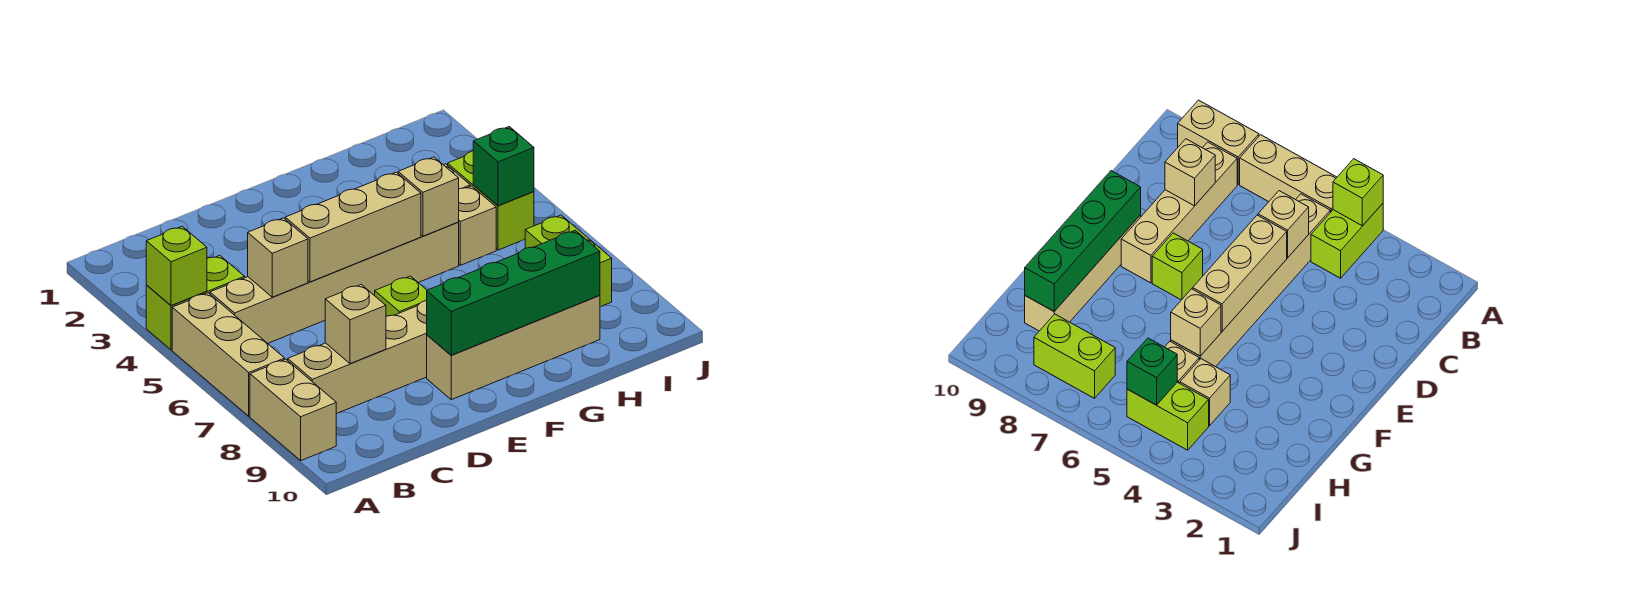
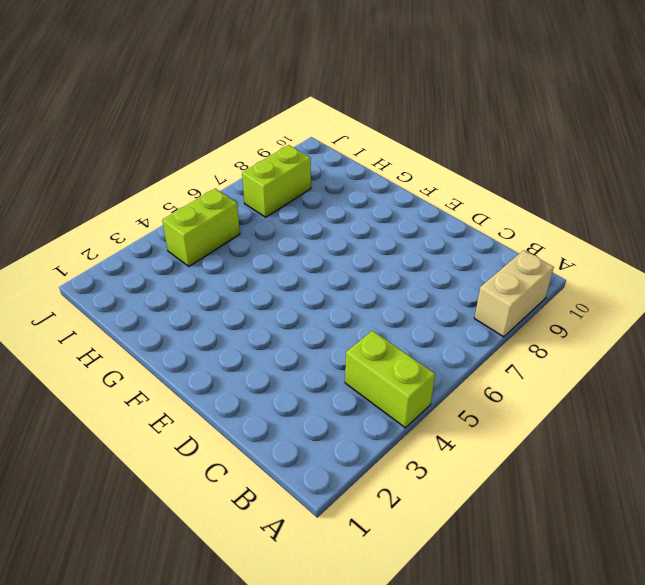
none -> tan brick A5:A7 level 1
none -> tan brick B5:G5 level 1
none -> tan brick B8:E8 level 1

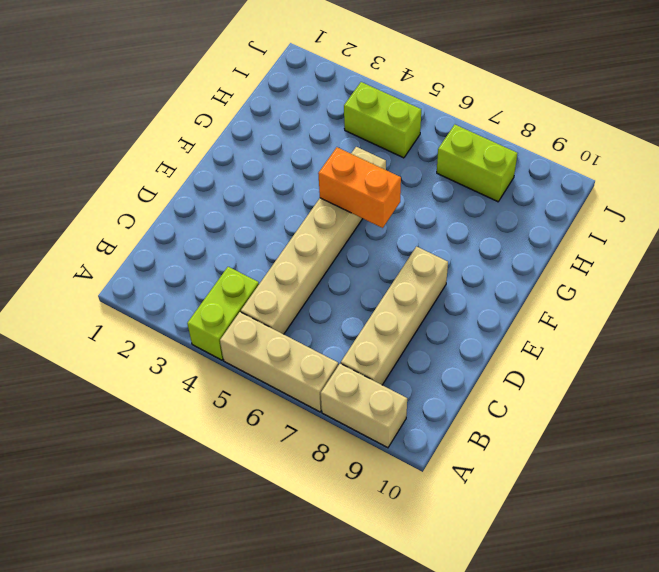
orange brick F5:F6 level 2 -> tan brick D5:F5 level 2
none -> lime brick E7 level 1
none -> tan brick E9:H9 level 1
none -> tan brick H4 level 1

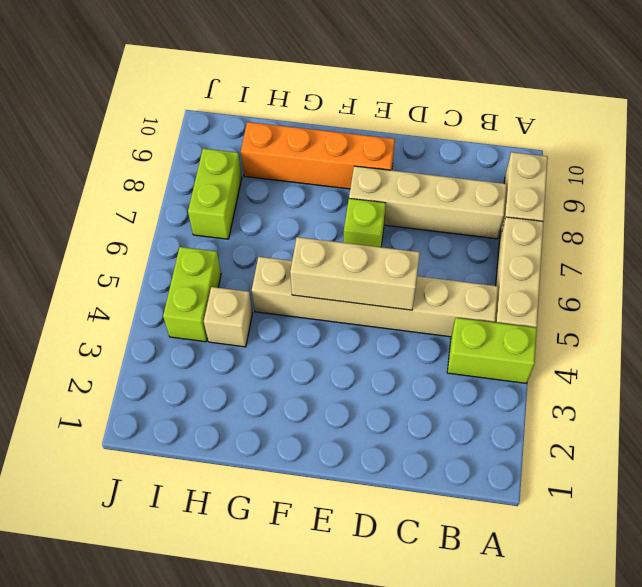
orange brick E9:H9 level 1 -> tan brick E9:H9 level 1
none -> tan brick H5 level 1
none -> lime brick A4 level 2
none -> tan brick C5 level 2

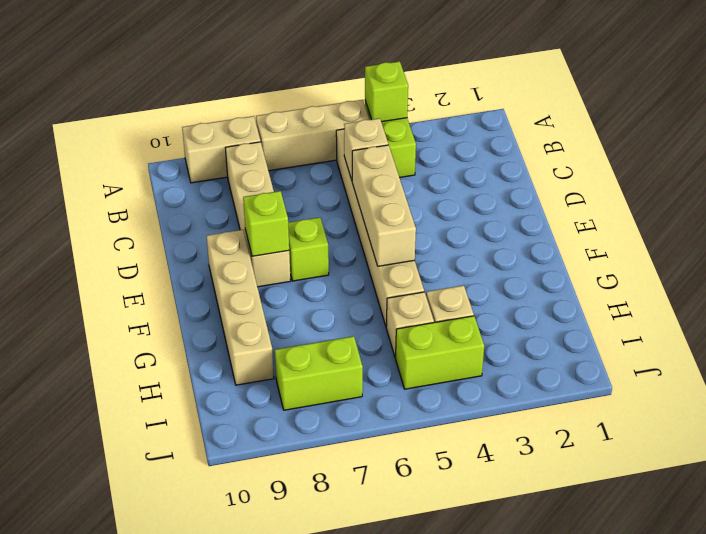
lime brick E8 level 2 -> none
none -> tan brick C8 level 2
none -> green brick E9:H9 level 2
none -> tan brick G5 level 2

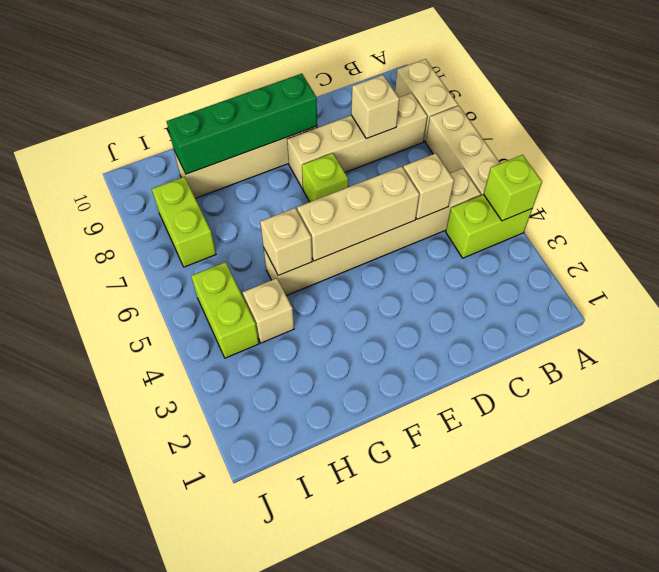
none -> tan brick H5 level 1
none -> green brick I5 level 2

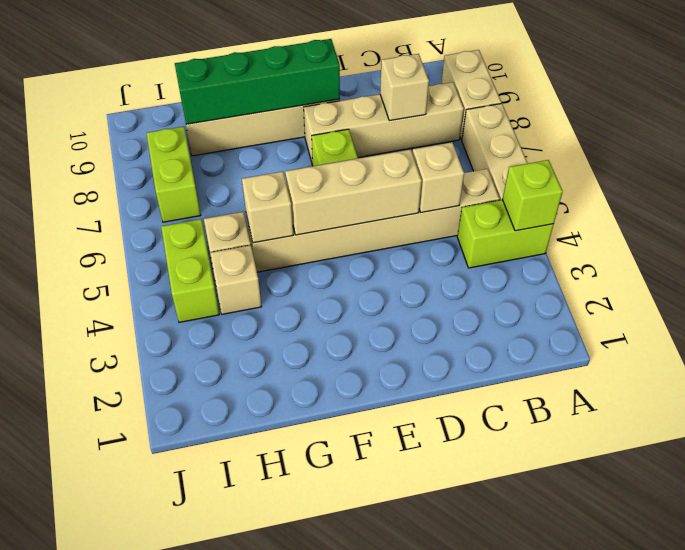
none -> green brick I5 level 2

